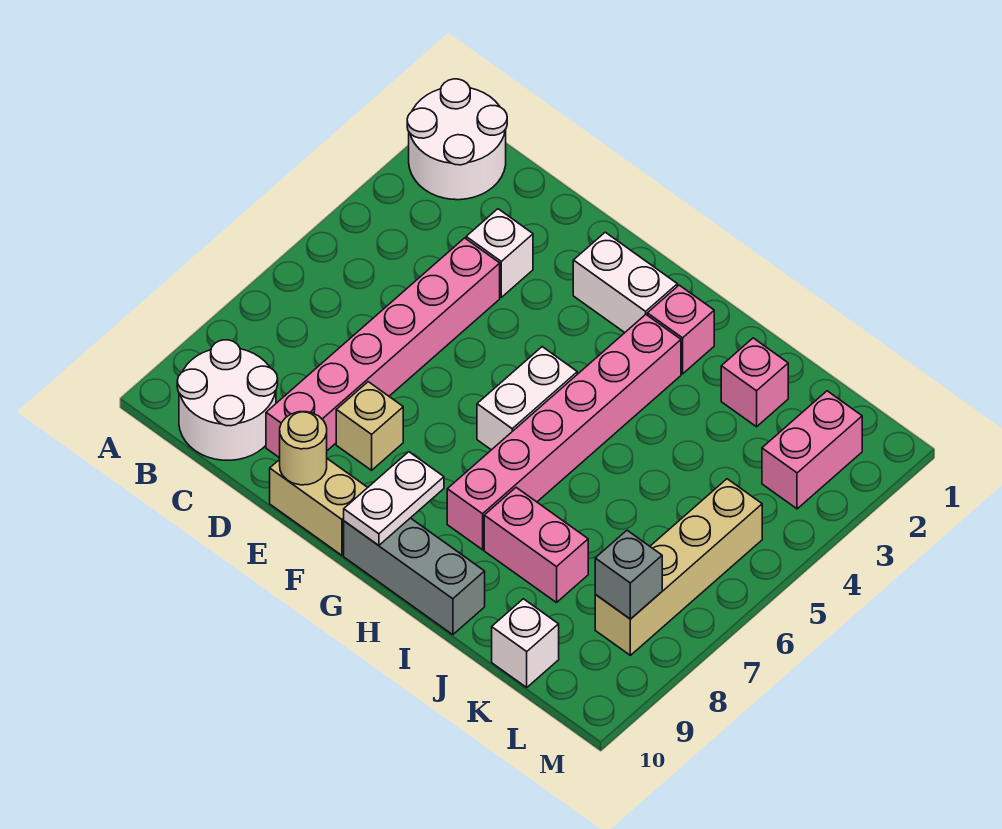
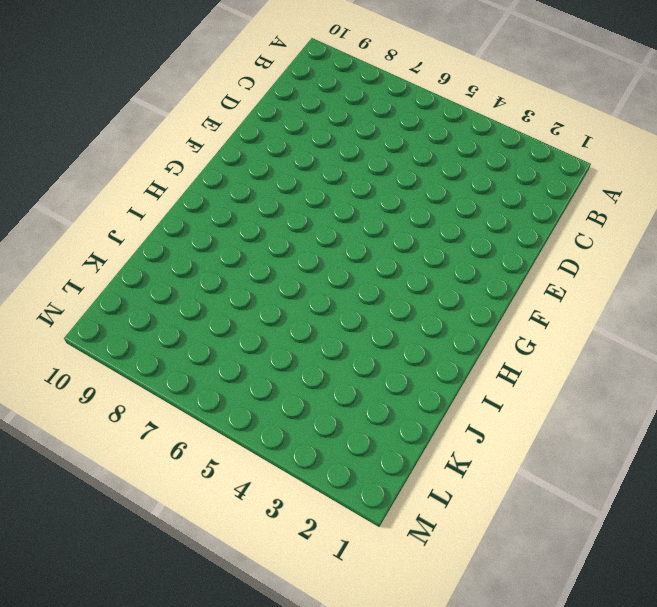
none -> white round brick A1:B2 level 1
none -> white round brick B9:C10 level 1
none -> white brick D3 level 1

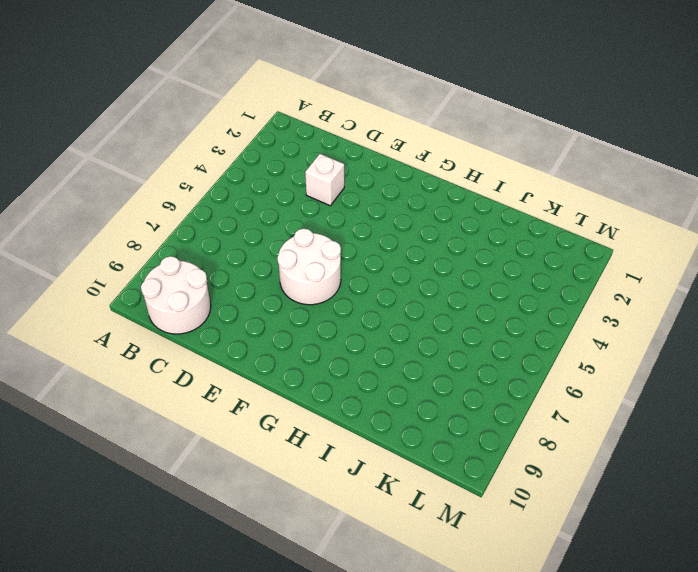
white round brick E6:F7 level 1 -> white round brick A1:B2 level 1
none -> pink brick D4:D9 level 1
none -> tan brick E8 level 1
none -> tan brick E10:F10 level 1

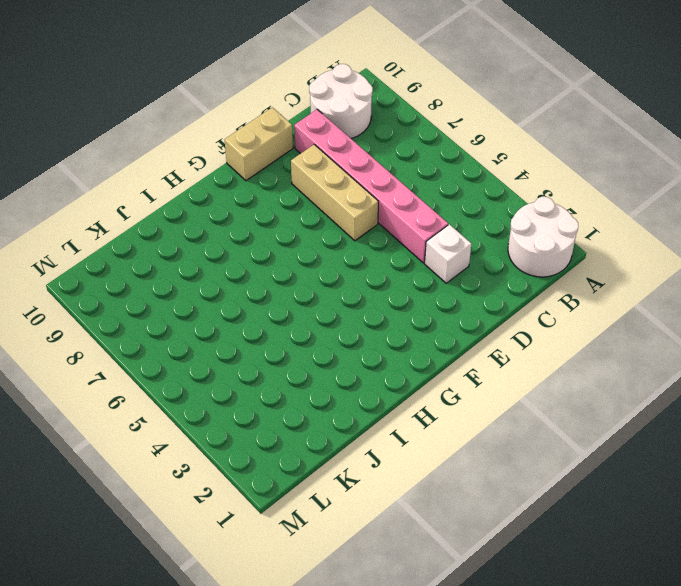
tan brick E6:E8 level 1 -> tan brick E8 level 1
none -> white brick F2:G2 level 1
none -> white brick G5:G6 level 1
none -> grey brick G10:I10 level 1

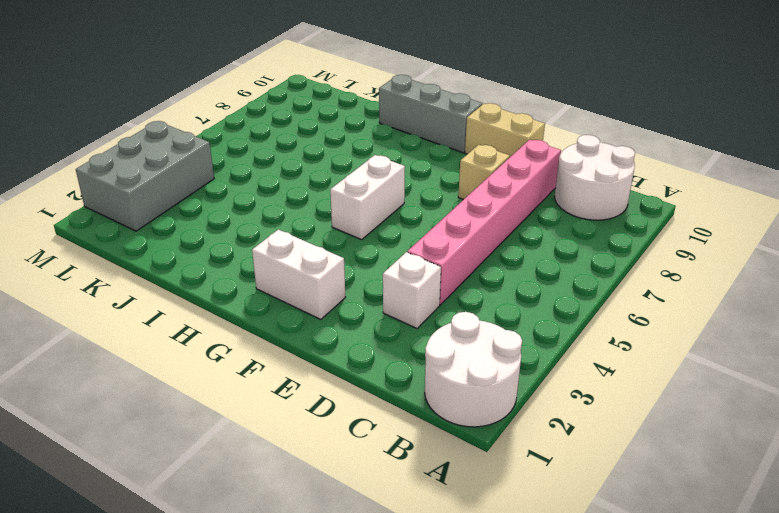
grey brick L2:M4 level 1 -> pink brick L2:L3 level 1
none -> pink brick H2 level 1
none -> pink brick H3:H8 level 1
none -> pink brick I8:J8 level 1

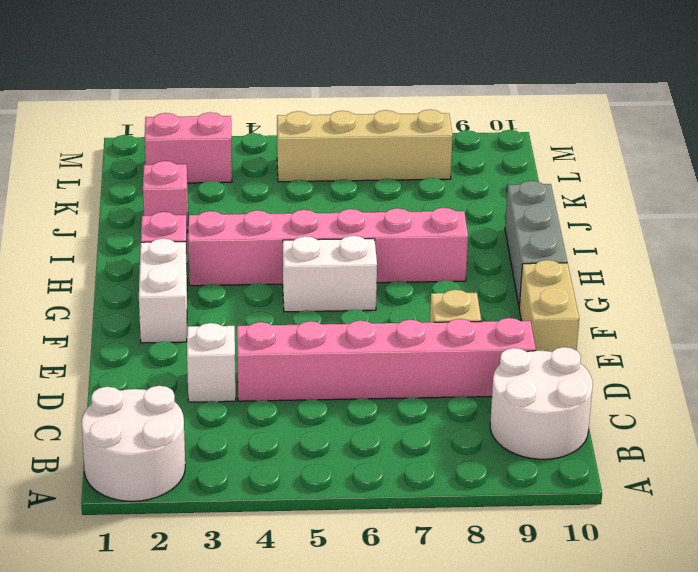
none -> pink brick I8:J8 level 1
none -> white brick K10 level 1
none -> tan round brick E10 level 2

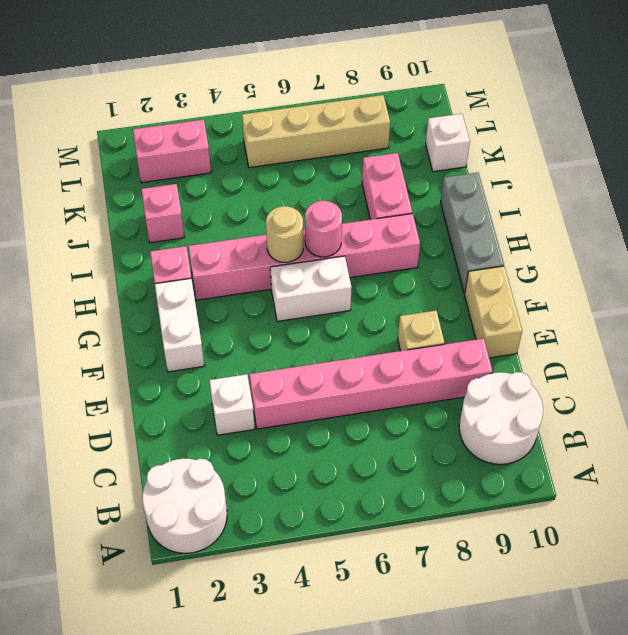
tan round brick H5 level 2 -> tan round brick E10 level 2
pink round brick H6 level 2 -> none
none -> white plate G9:G10 level 2
none -> grey brick L8 level 2

